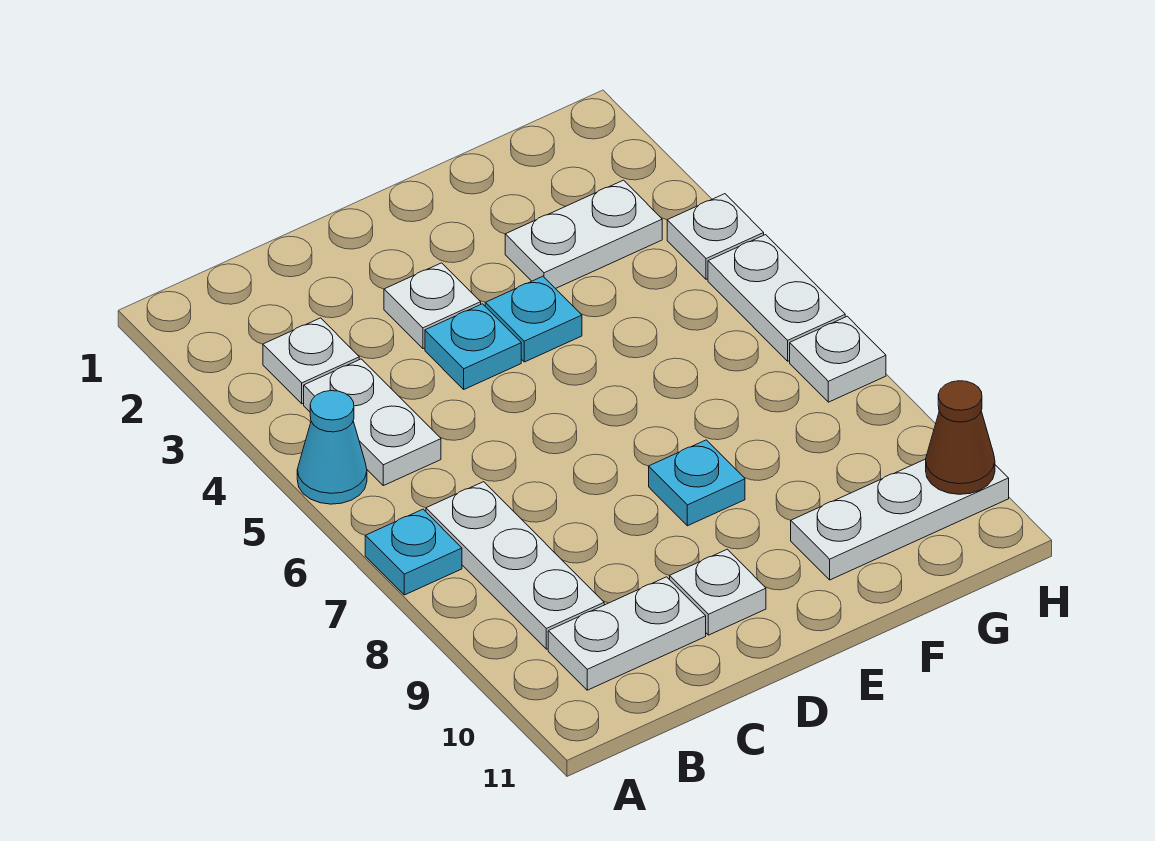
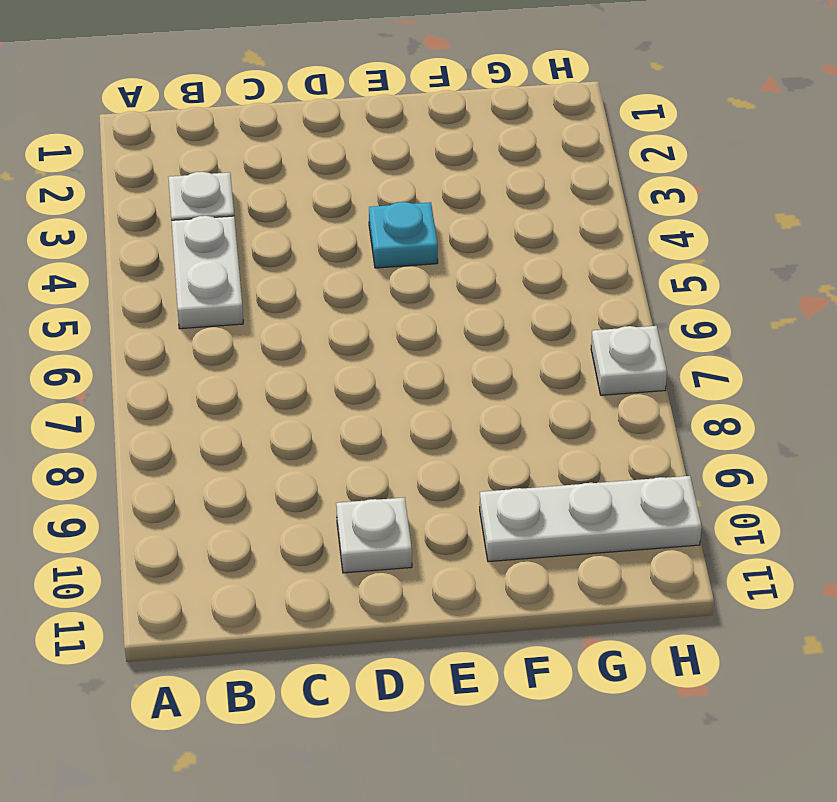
none -> cyan cone A5 level 1
none -> cyan plate A7 level 1
none -> white plate B7:B9 level 1

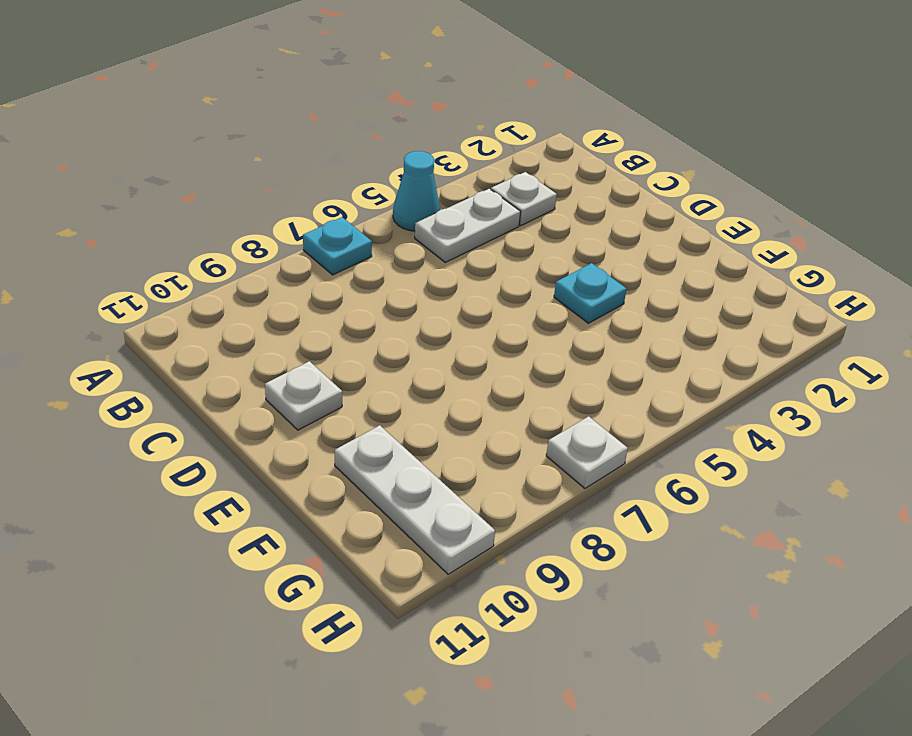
none -> white plate B7:B9 level 1
none -> white plate B10:C10 level 1
none -> white plate D3 level 1

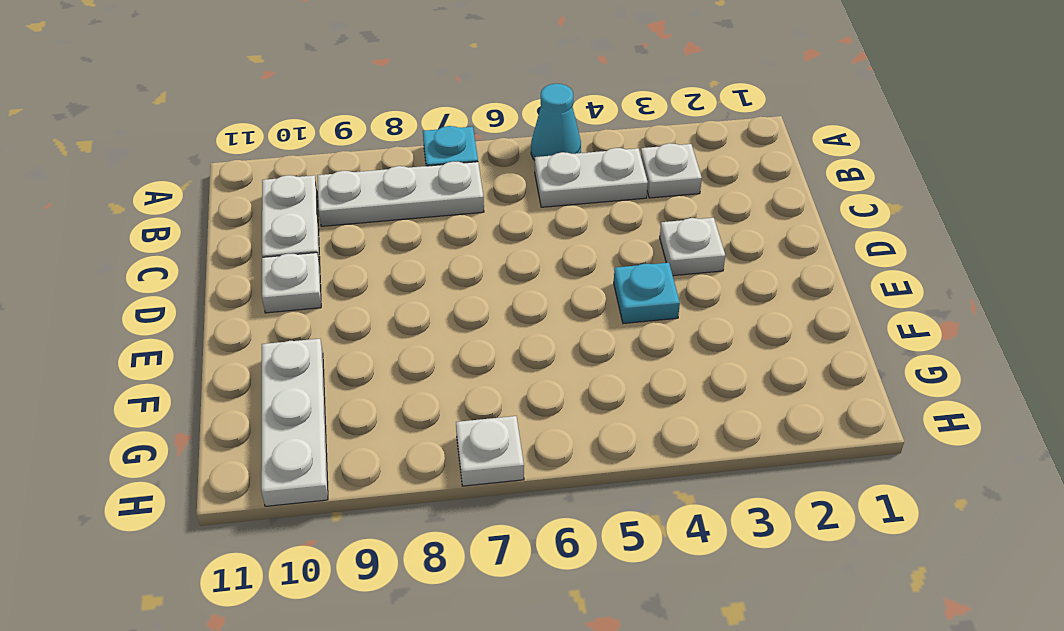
none -> cyan plate D4 level 1
none -> cyan plate E8 level 1
none -> white plate F3:G3 level 1

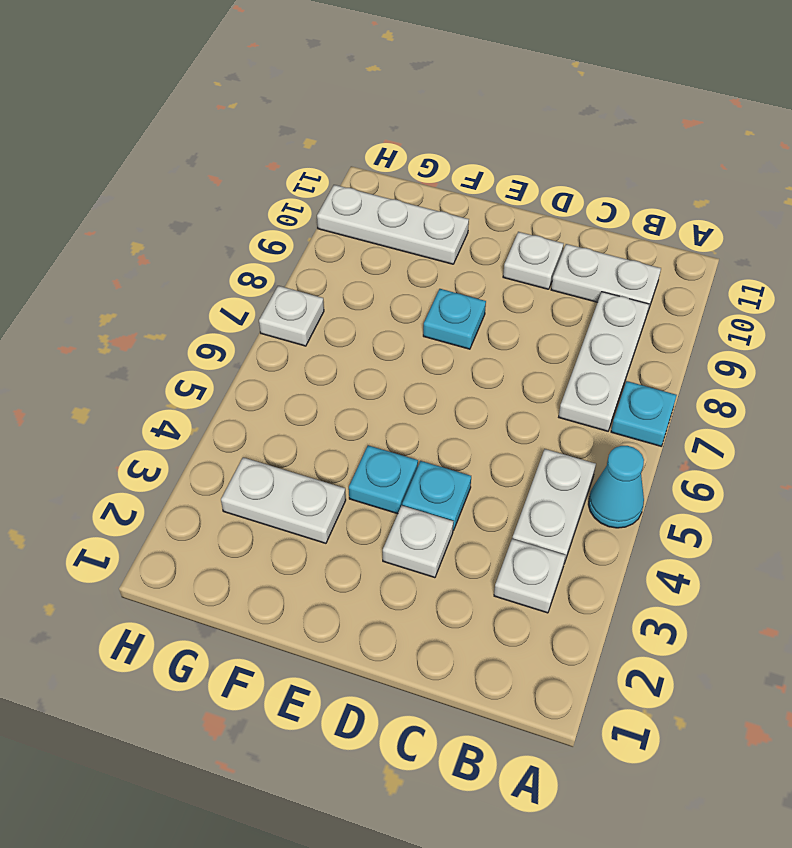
none -> white plate H4 level 1
none -> white plate H5:H6 level 1
none -> brown cone H10 level 2

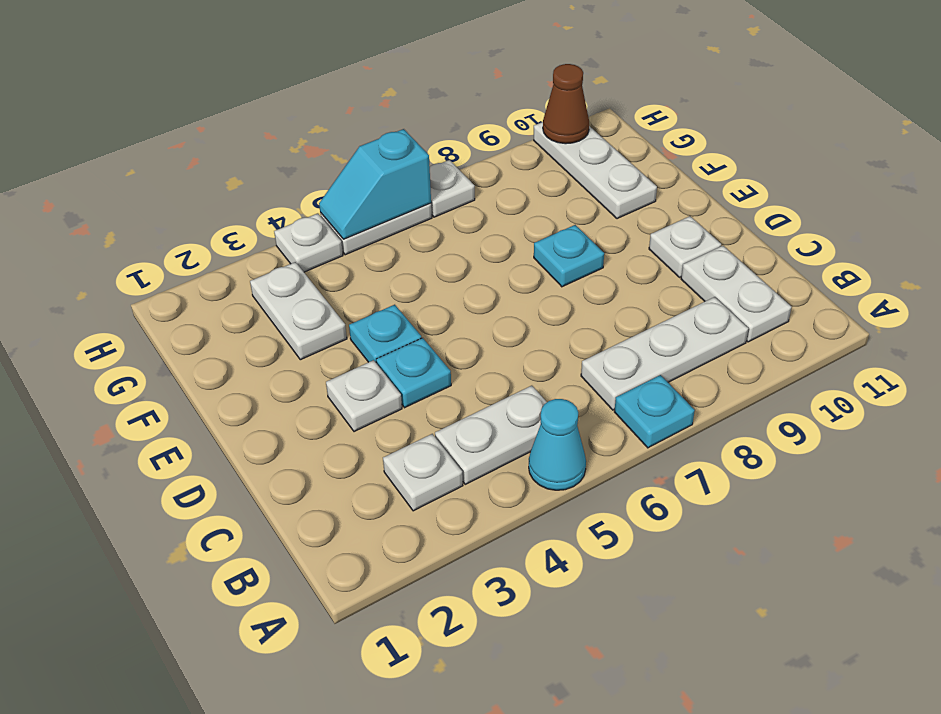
cyan slope H5:H6 level 2 top 6 -> none

